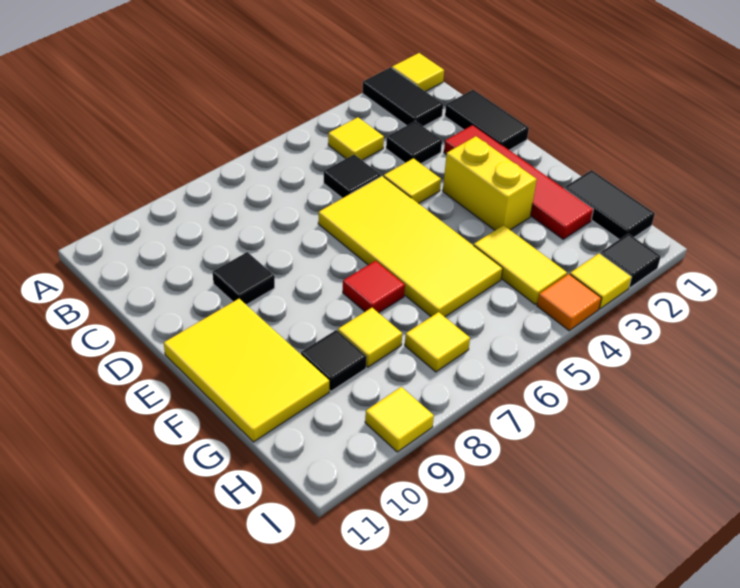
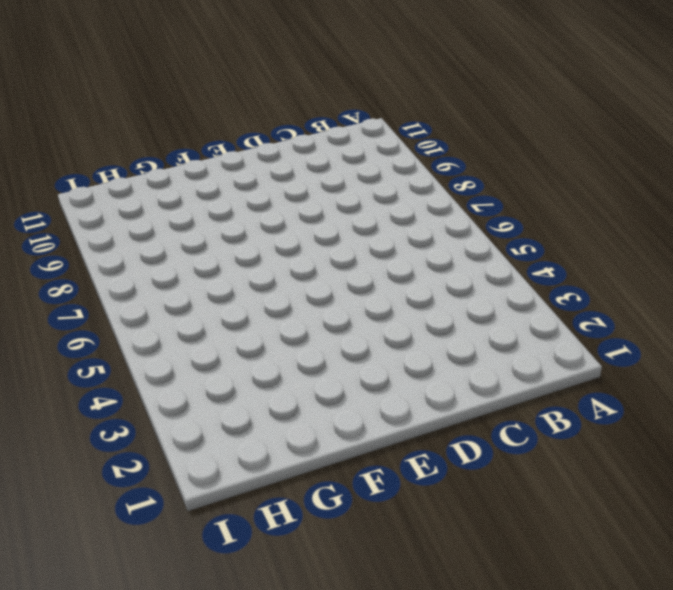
none -> yellow tile A1 level 1
none -> black tile A2:B2 level 1
none -> yellow tile B4 level 1

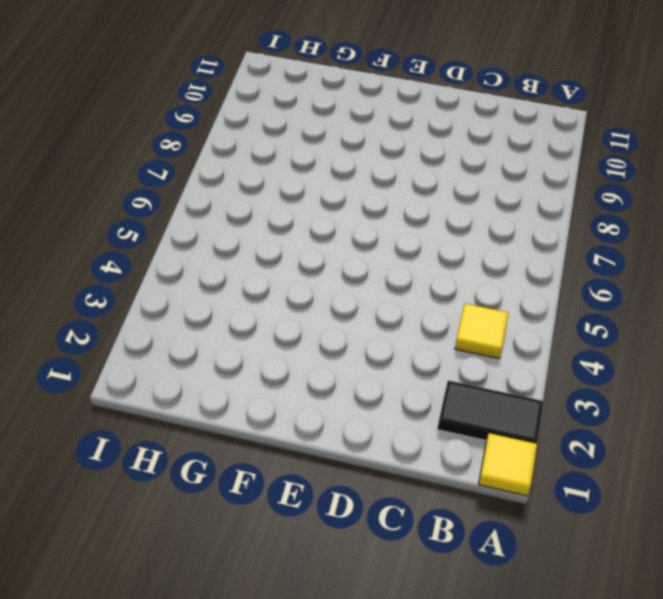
none -> black tile C1:D1 level 1
none -> black tile C3 level 1
none -> black tile C5 level 1

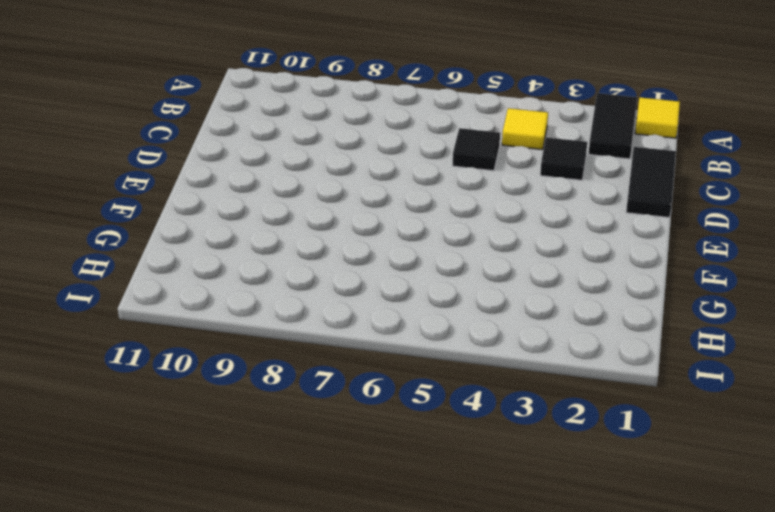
none -> red tile D2:G2 level 1
none -> yellow tile D4 level 1
none -> yellow tile D5:G6 level 1

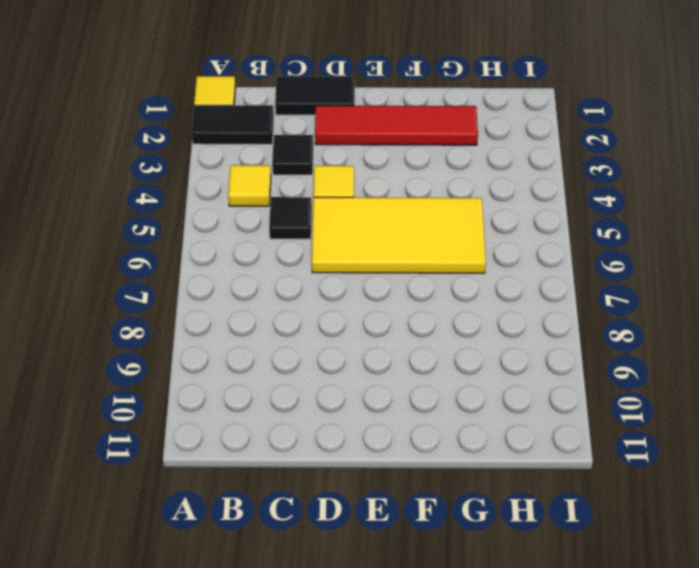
none -> black tile D9 level 1
none -> yellow brick E3:F3 level 1
none -> yellow tile E10:G11 level 1

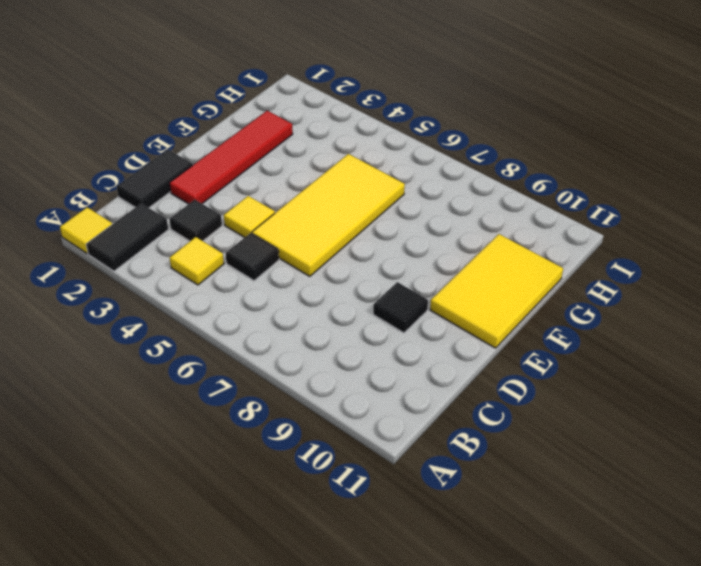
none -> yellow brick E3:F3 level 1
none -> red tile F7 level 1
none -> black tile G1:H1 level 1

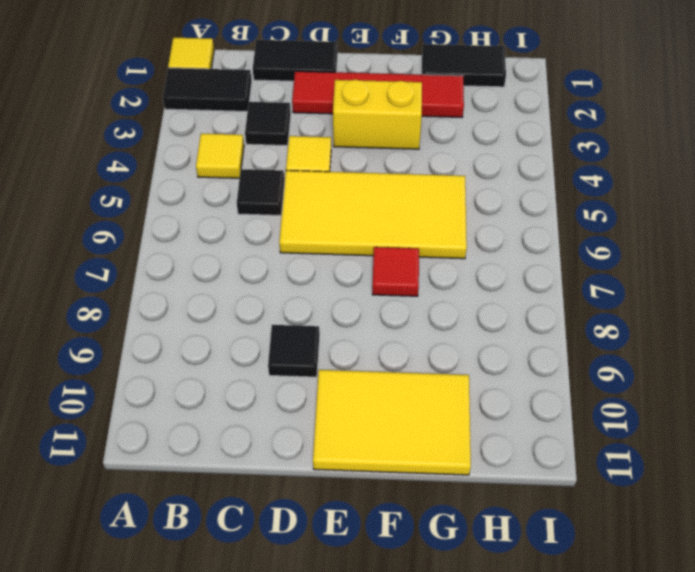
none -> yellow tile G4:H4 level 1
none -> yellow tile G8 level 1
none -> black tile G9 level 1

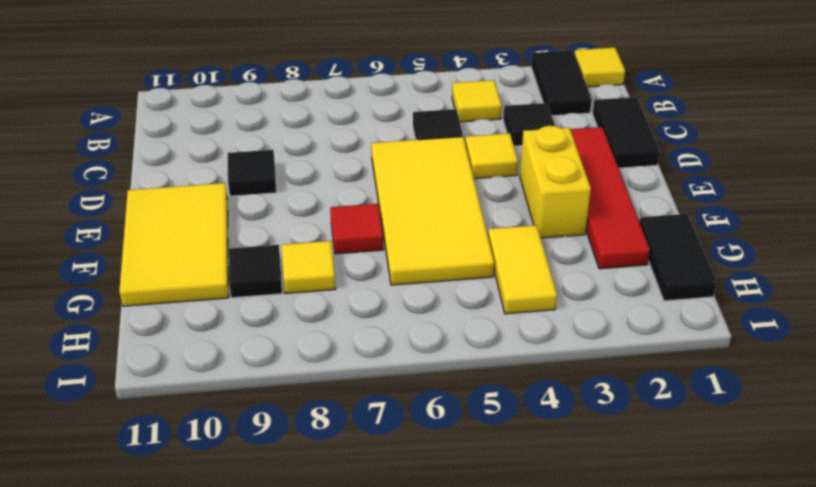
none -> yellow tile H7 level 1
none -> black tile I2 level 1
none -> yellow tile I3 level 1

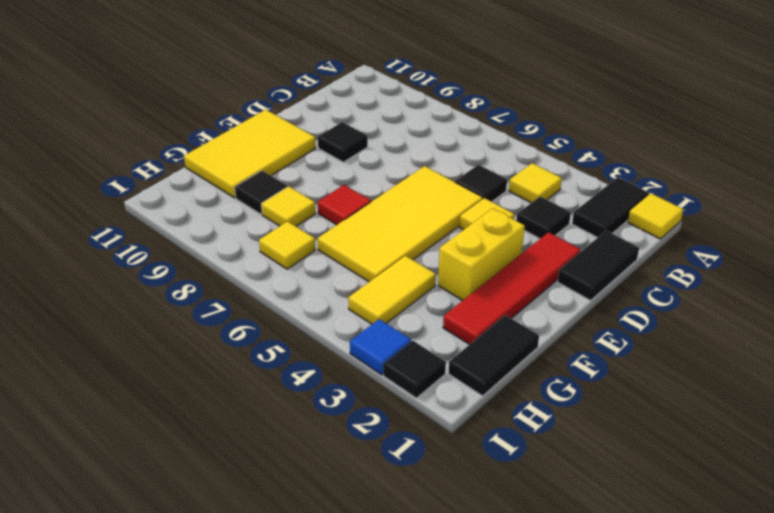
blue tile I3 level 1 -> yellow tile I3 level 1
none -> orange tile I4 level 1
none -> yellow tile I9 level 1

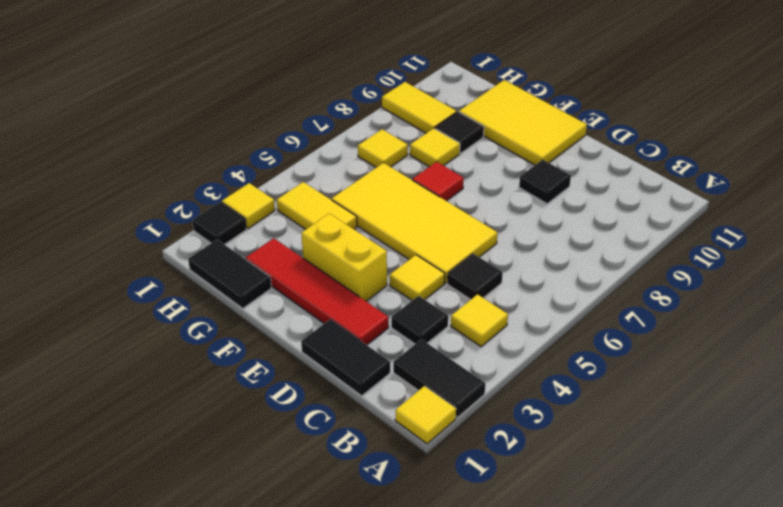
yellow tile H9:I9 level 1 -> yellow tile I9 level 1
none -> orange tile I4 level 1

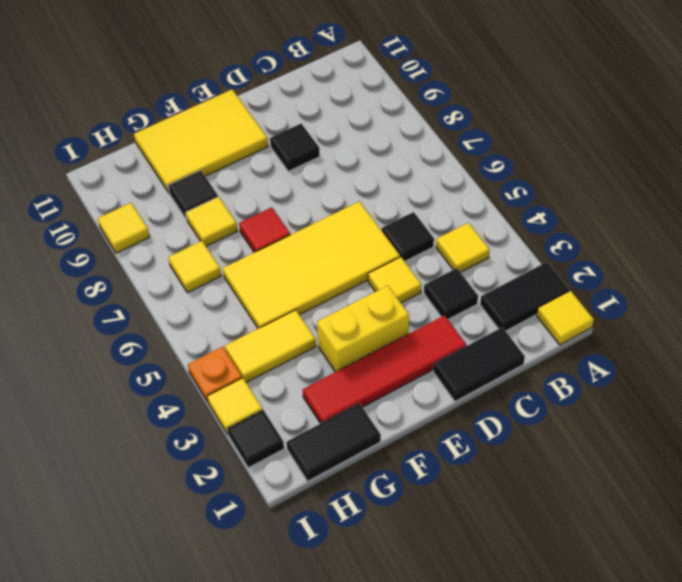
orange plate I4 level 1 -> orange tile I4 level 1

